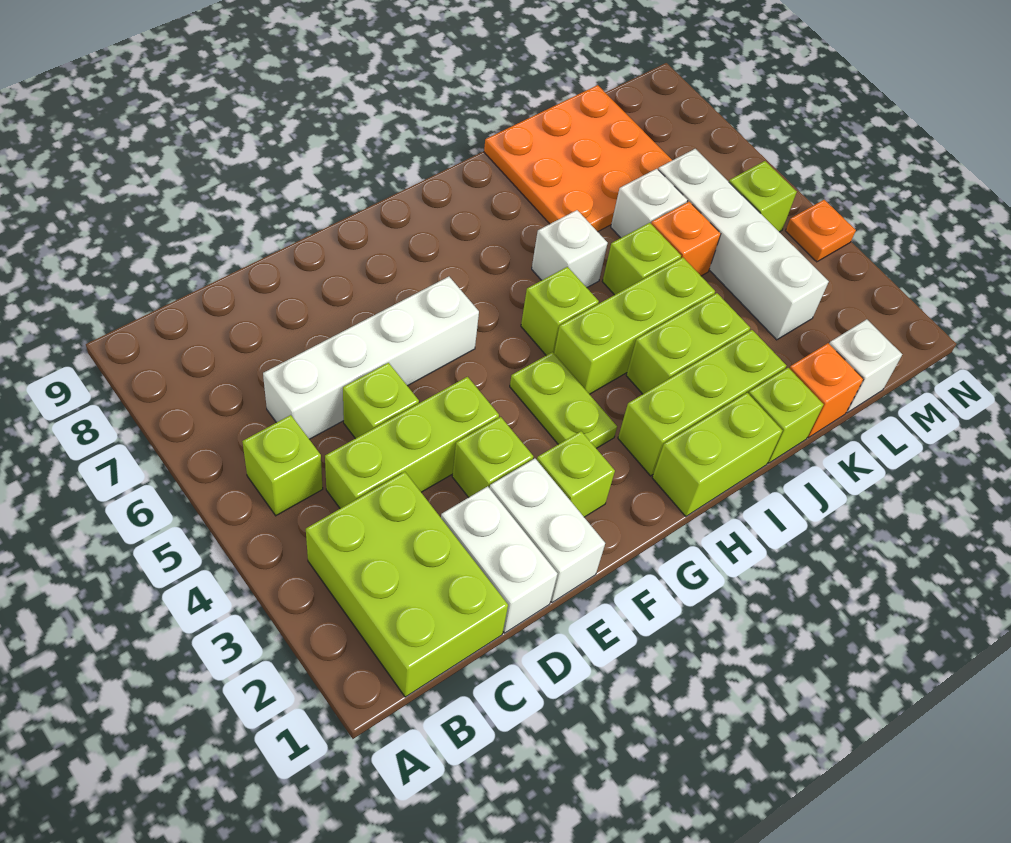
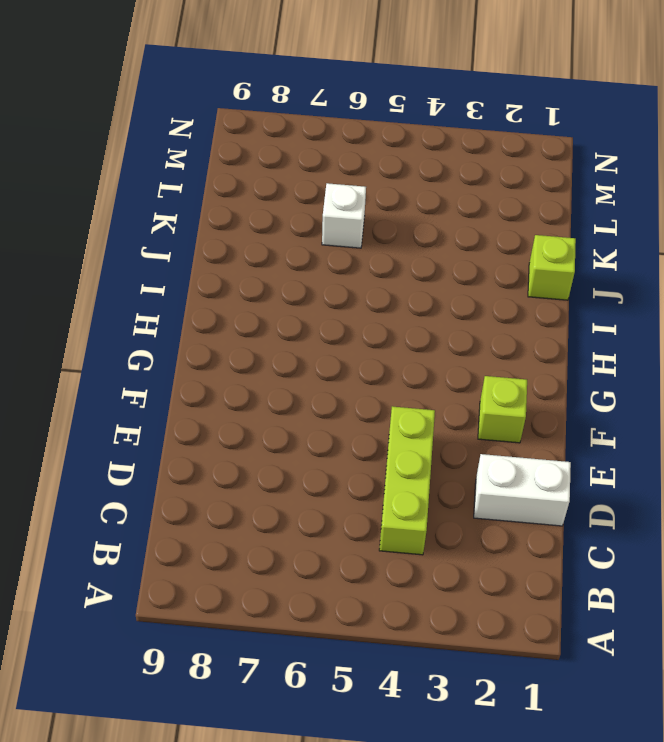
none -> lime brick B1:C3 level 1
none -> lime brick B5 level 1
none -> white brick C6:F6 level 1

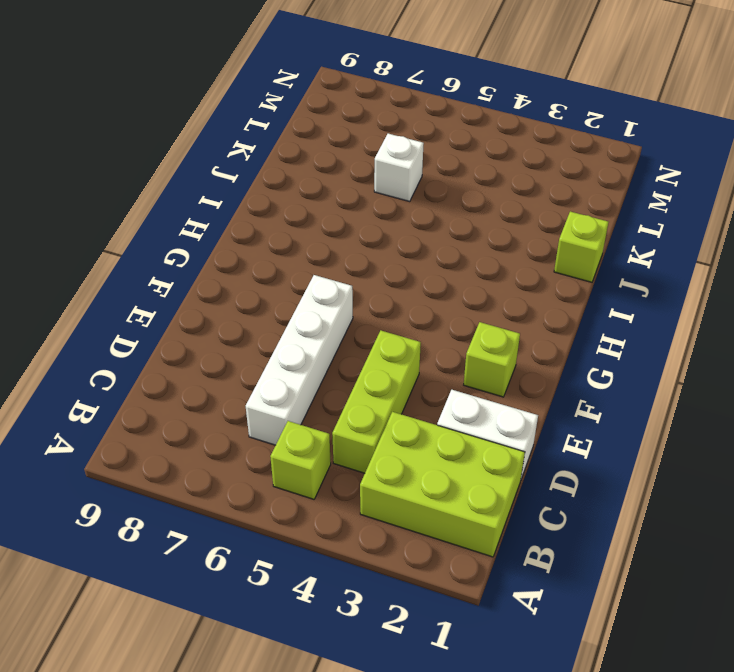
none -> lime brick D5 level 1
none -> white brick E1:E2 level 1
none -> lime brick E3 level 1

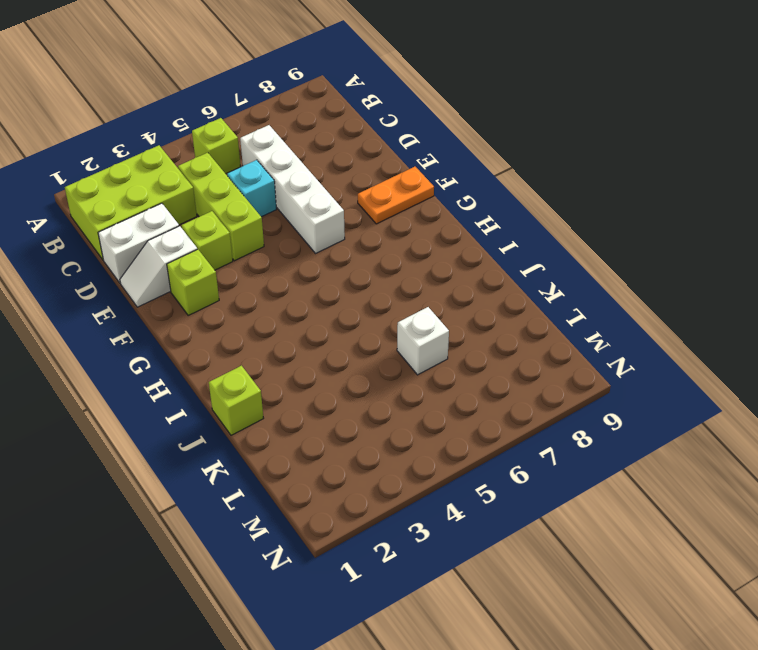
cyan brick D5 level 1 -> lime brick D5 level 1
white slope E1:E2 level 1 top 2 -> white brick E1:E2 level 1
orange plate F8:F9 level 1 -> none
none -> lime plate G3:G4 level 1
none -> lime brick H1:I1 level 1
none -> lime brick H2:J2 level 1

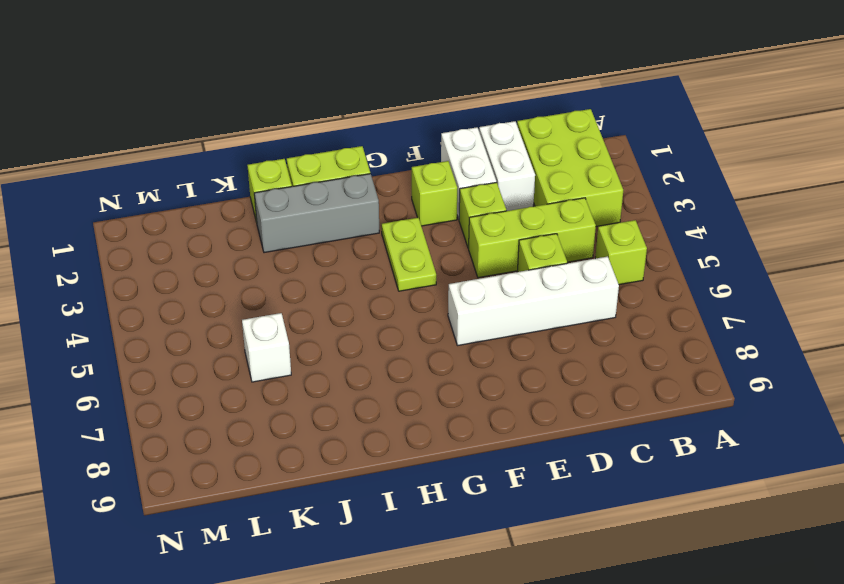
grey brick H2:J2 level 1 -> lime brick H2:J2 level 1
none -> lime brick H4:J4 level 1
none -> lime brick H5 level 1
none -> lime brick I3:J3 level 1

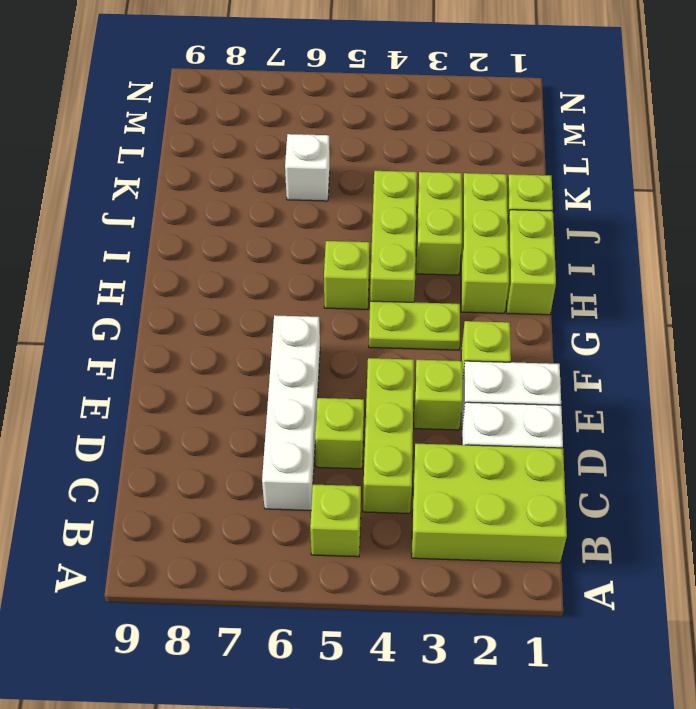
none -> white brick I6 level 1
none -> lime brick J5 level 1
none -> orange plate J7:L9 level 1

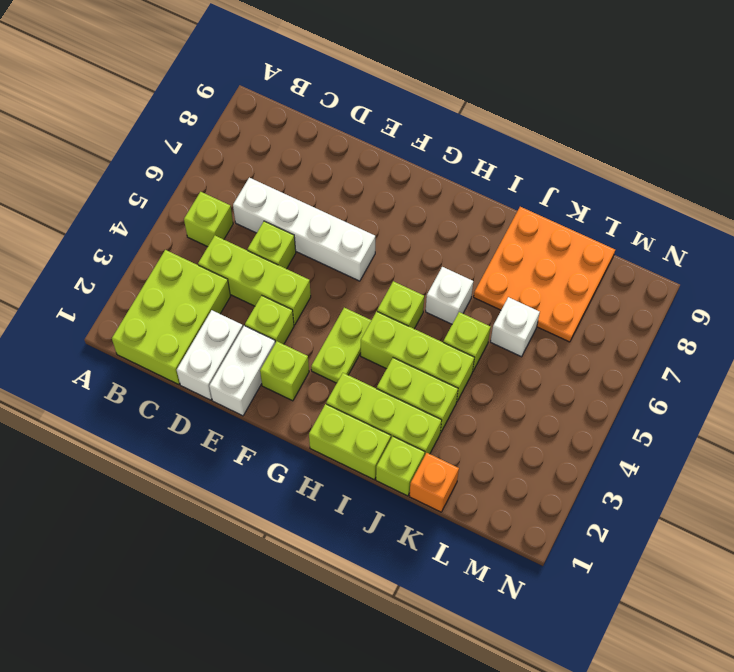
none -> orange brick K5 level 1
none -> white brick L1 level 1
none -> white brick L3:L6 level 1

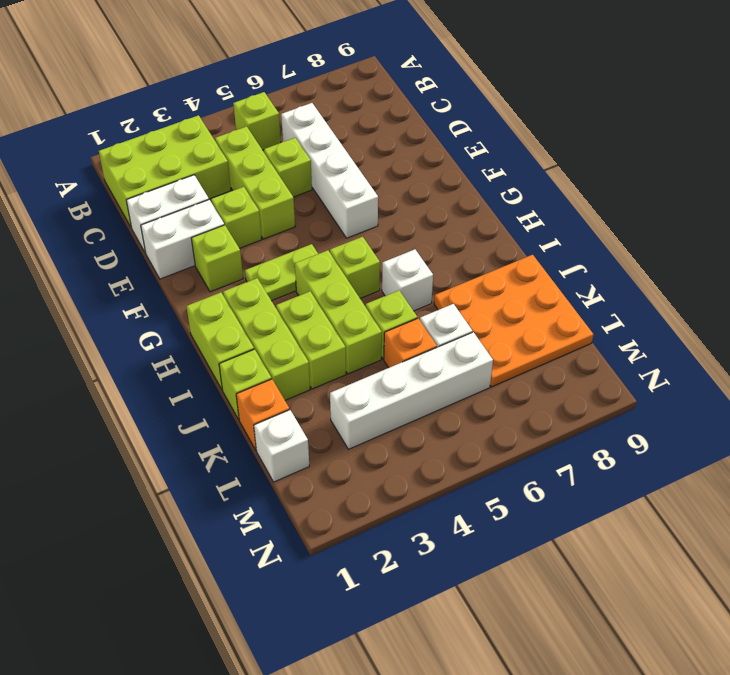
none -> lime brick M5 level 1
none -> orange plate N4 level 1

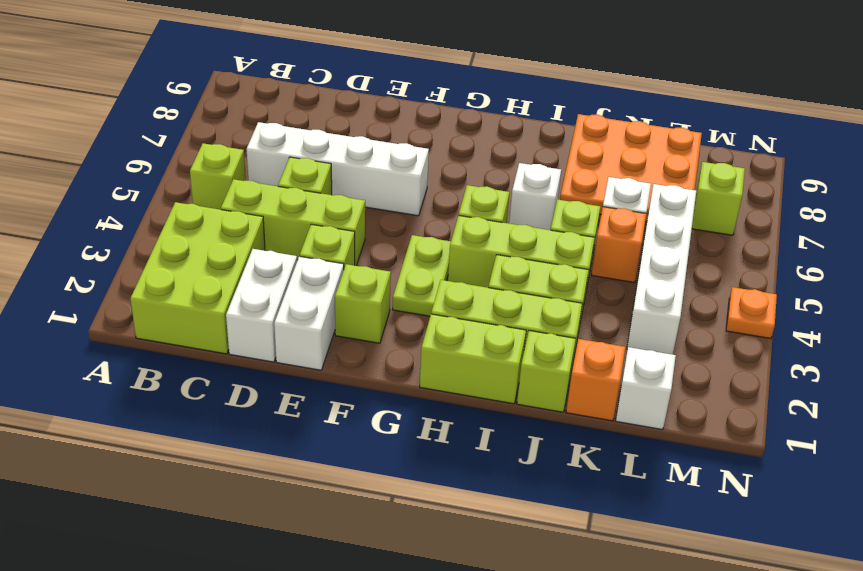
lime brick M7 level 1 -> lime brick M5 level 1

